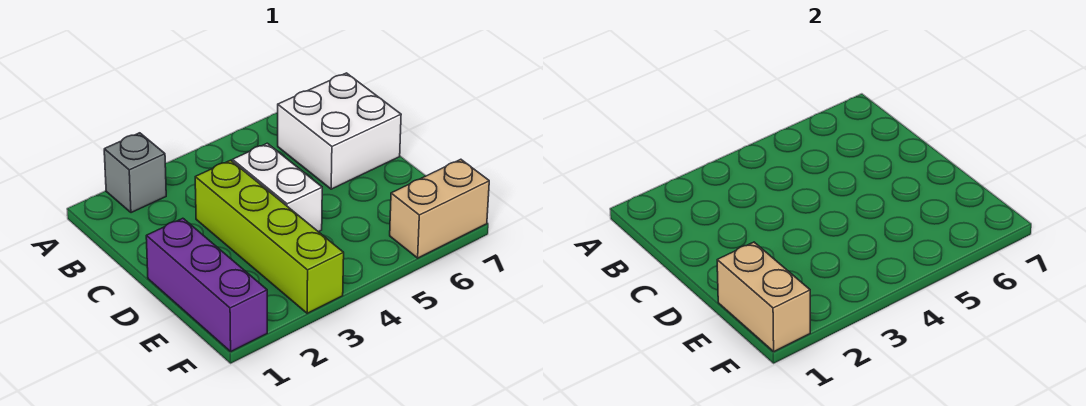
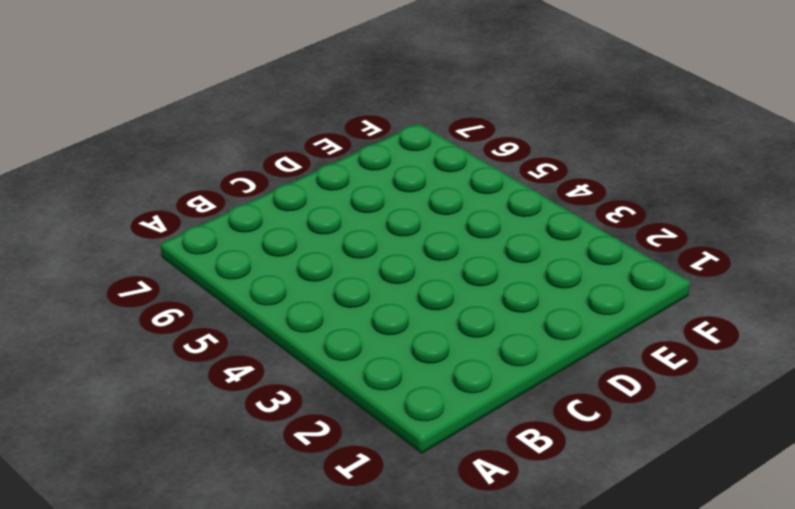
none -> grey brick A2 level 1
none -> white brick B6:C7 level 1

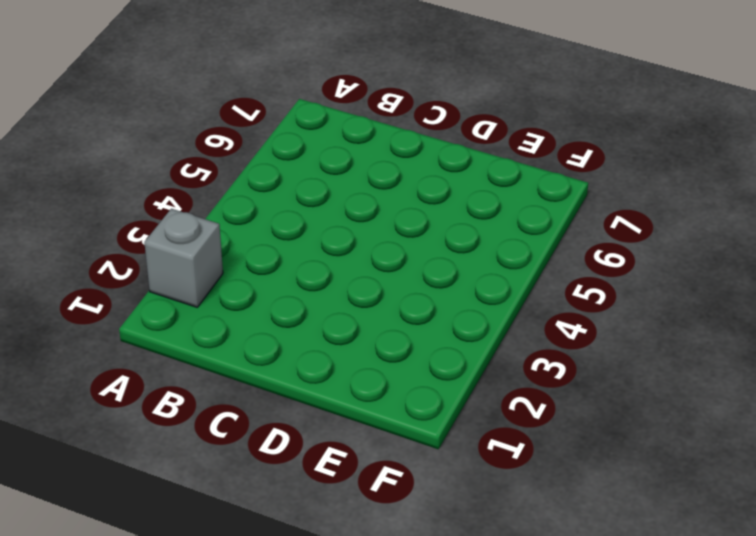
none -> white brick B6:C7 level 1
none -> lime brick C3:F3 level 1

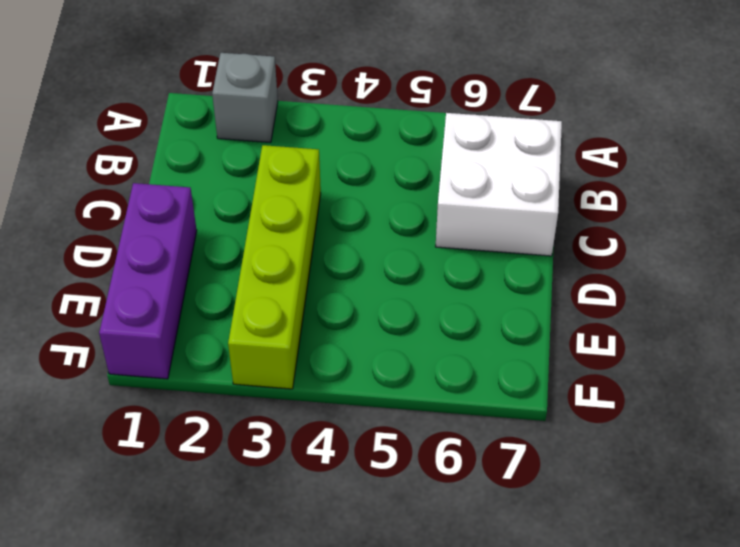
none -> white brick C4:D4 level 1
none -> tan brick F6:F7 level 1

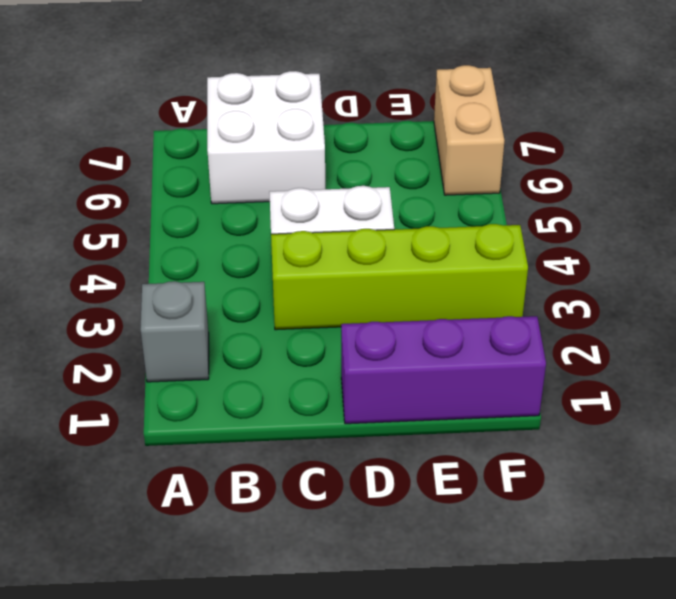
none -> tan brick E1:F1 level 2

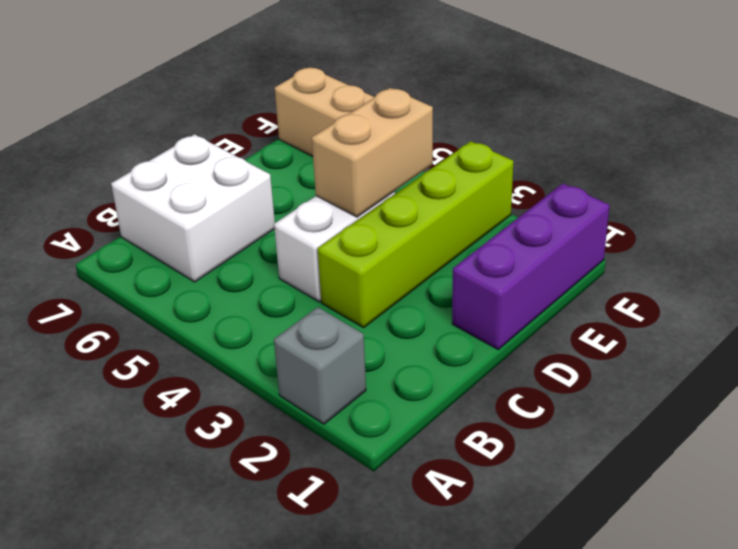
tan brick D4:E4 level 2 -> tan brick E1:F1 level 2

